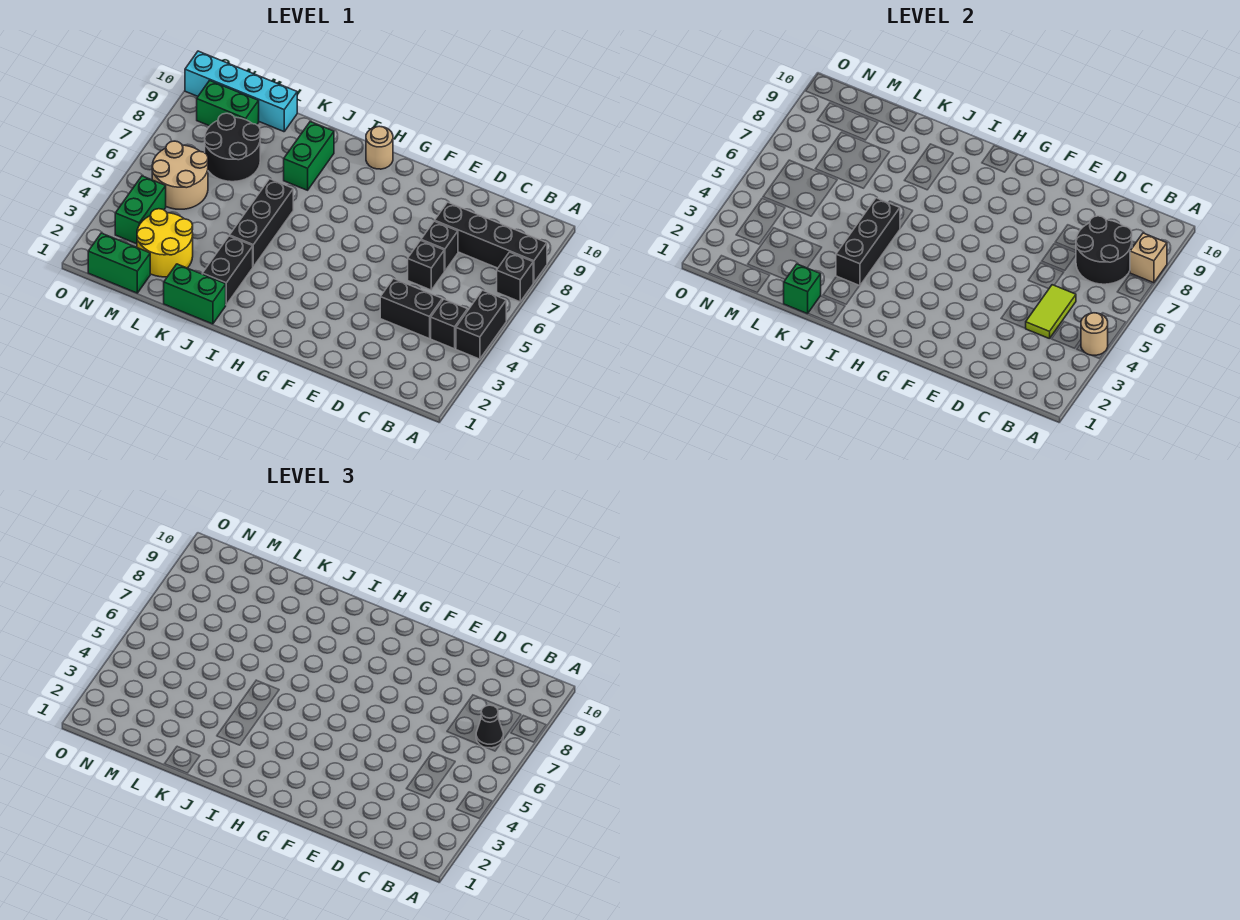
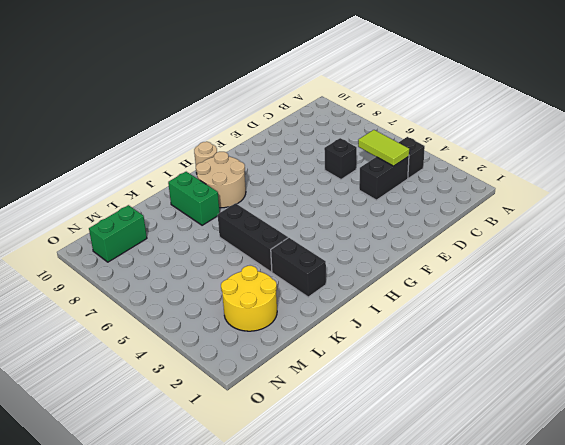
tan round brick H8:I9 level 1 -> tan round brick M5:N6 level 1
none -> black brick A4:A5 level 1
none -> black brick A7 level 1
none -> black brick A8:D8 level 1

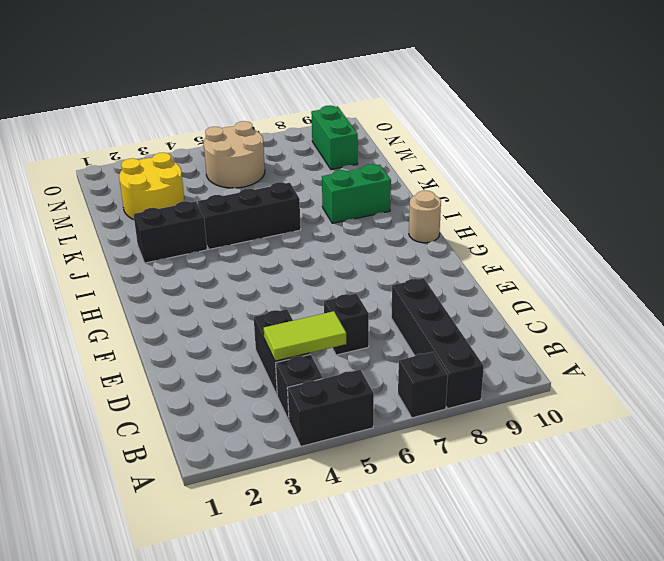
none -> black brick D7 level 1
none -> green brick J1:K1 level 1
none -> black round brick L7:M8 level 1

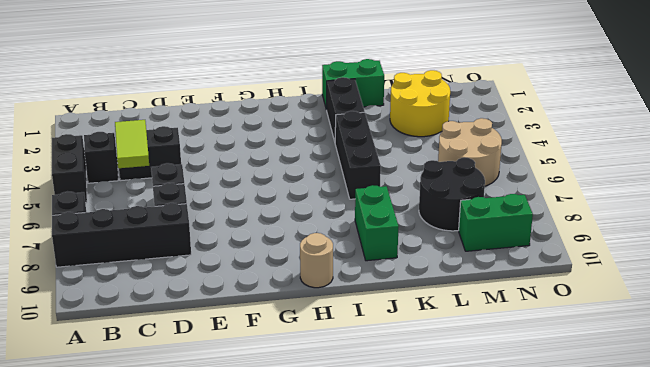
none -> cyan brick L10:O10 level 1
none -> green brick M1:N1 level 1
none -> green brick N3:N4 level 1

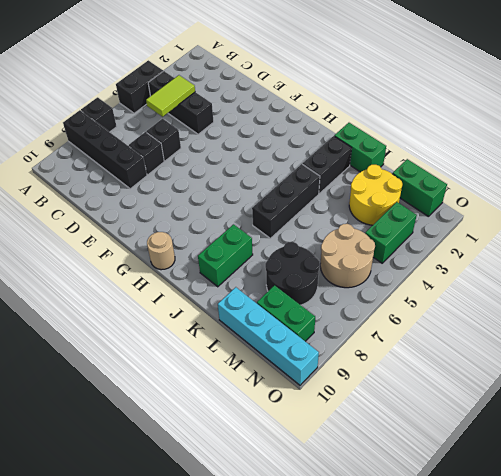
none -> tan round brick A4 level 2
none -> tan brick A8 level 2
none -> black round brick B7:C8 level 2

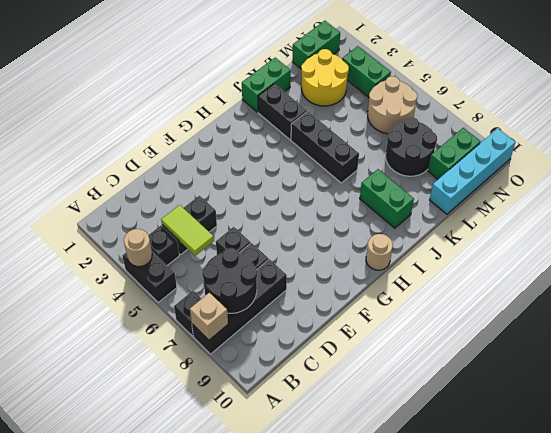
none -> black brick J3:J5 level 2
none -> green brick K1 level 2
none -> black cone B7 level 3

